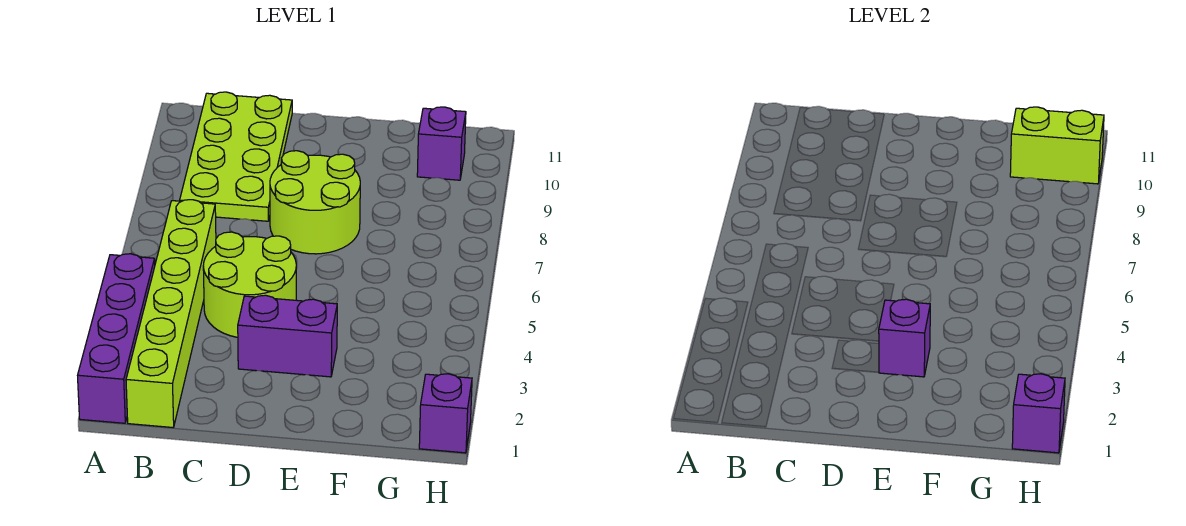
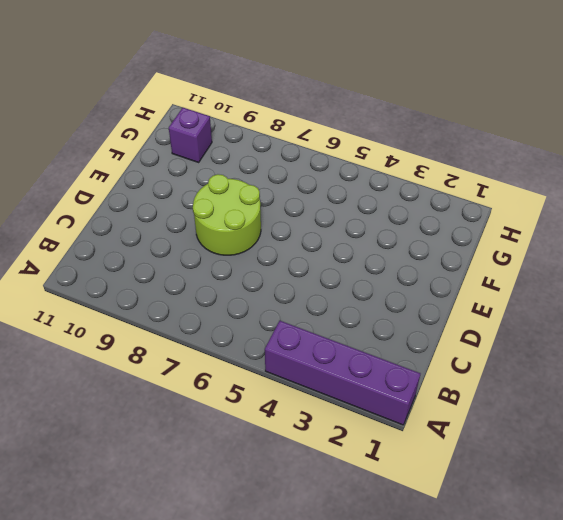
none -> lime brick B1:B6 level 1
none -> lime plate B8:C11 level 1

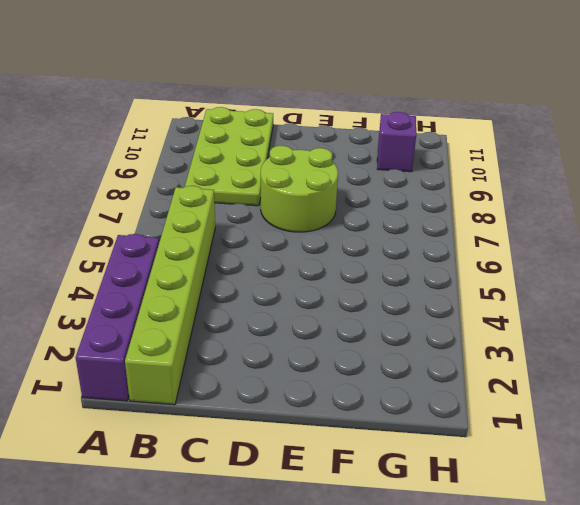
none -> lime round brick C4:D5 level 1
none -> purple brick D3:E3 level 1

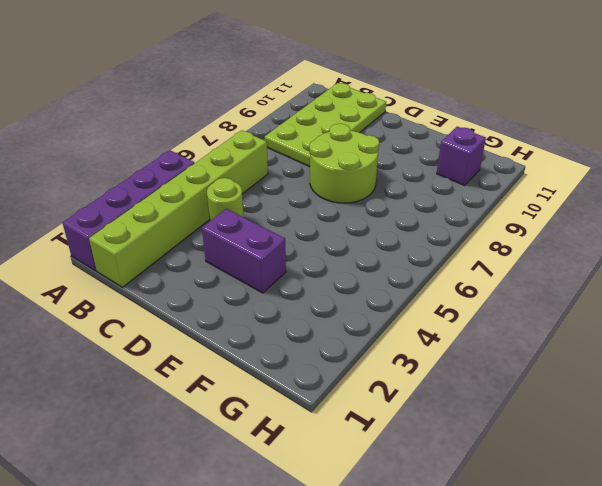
lime round brick C4 level 1 -> lime round brick C4:D5 level 1
none -> purple brick H1 level 1
none -> purple brick E3 level 2

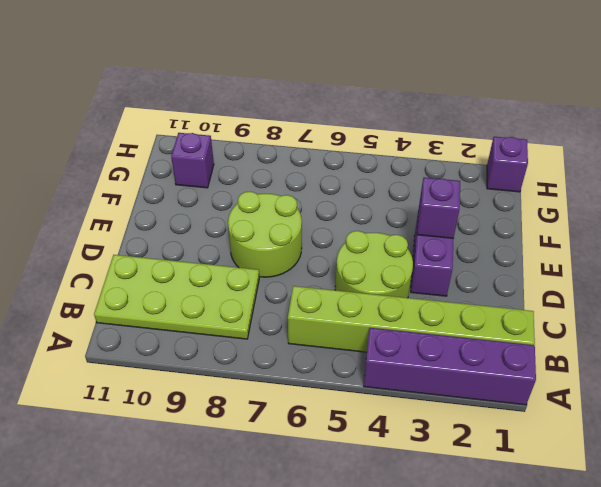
none -> lime brick G10:H10 level 2
none -> purple brick H1 level 2

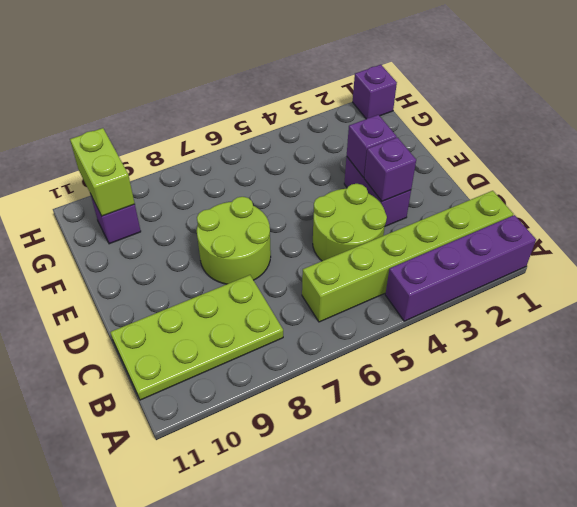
purple brick D3 level 2 -> purple brick H1 level 2

